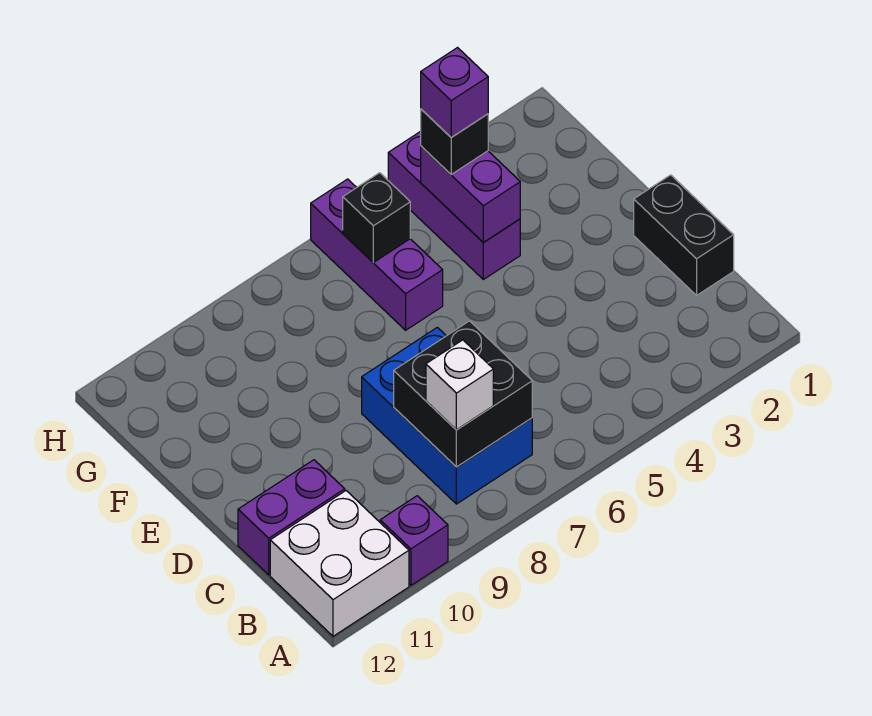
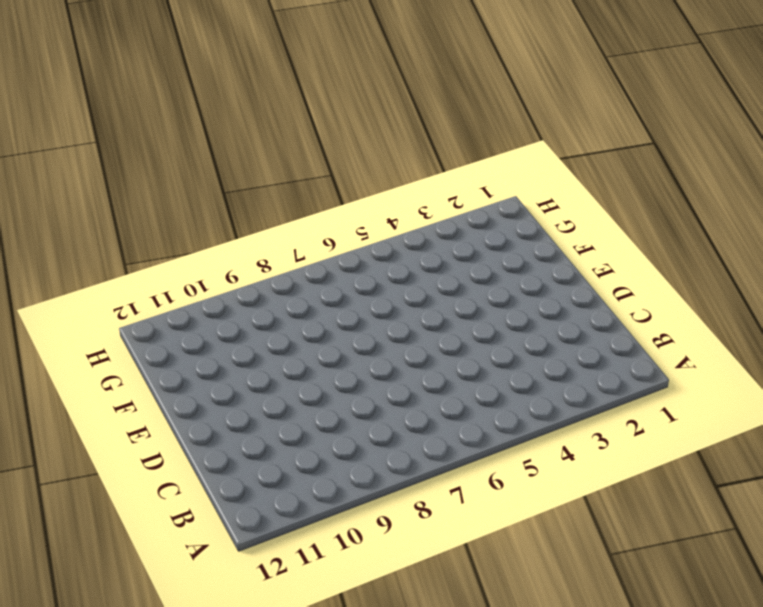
none -> purple brick A10 level 1
none -> white brick A11:B12 level 1
none -> blue brick B7:D8 level 1

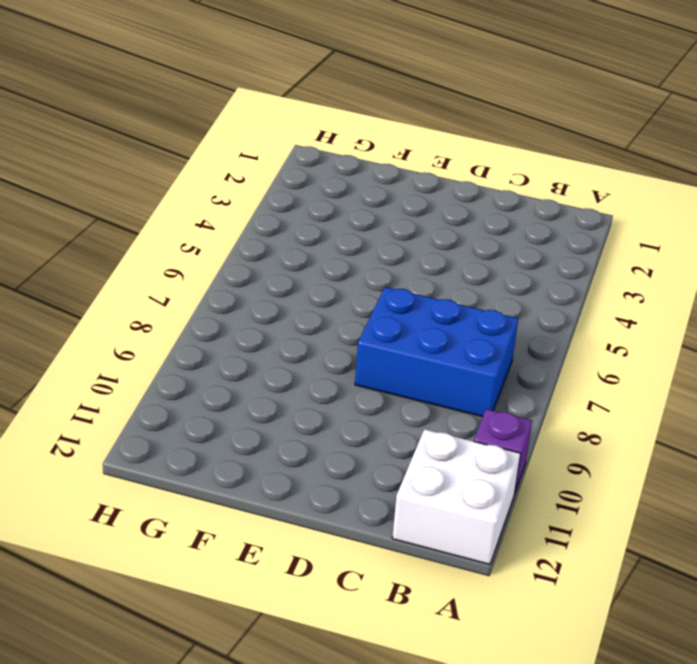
none -> black brick C1:D1 level 1
none -> purple brick C11:C12 level 1
none -> purple brick F4:H4 level 1

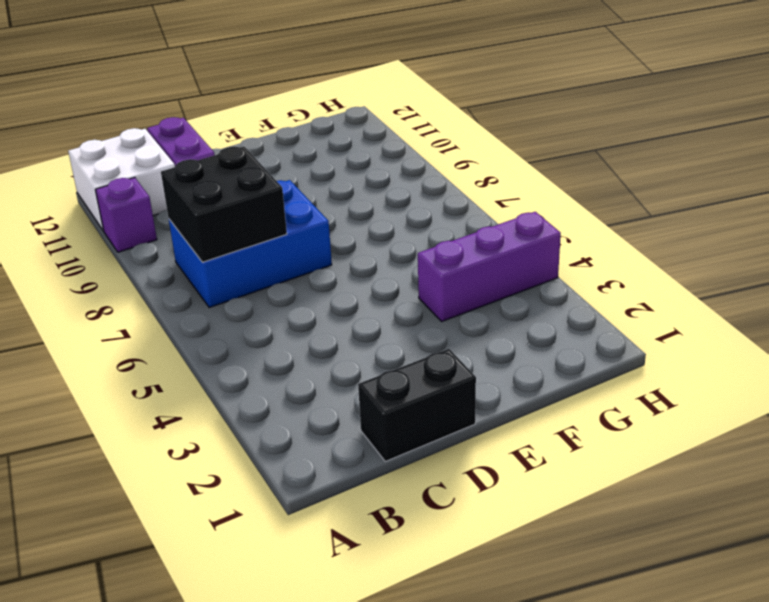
none -> purple brick F6:H6 level 1
none -> purple brick F4:G4 level 2
none -> black brick G6 level 2

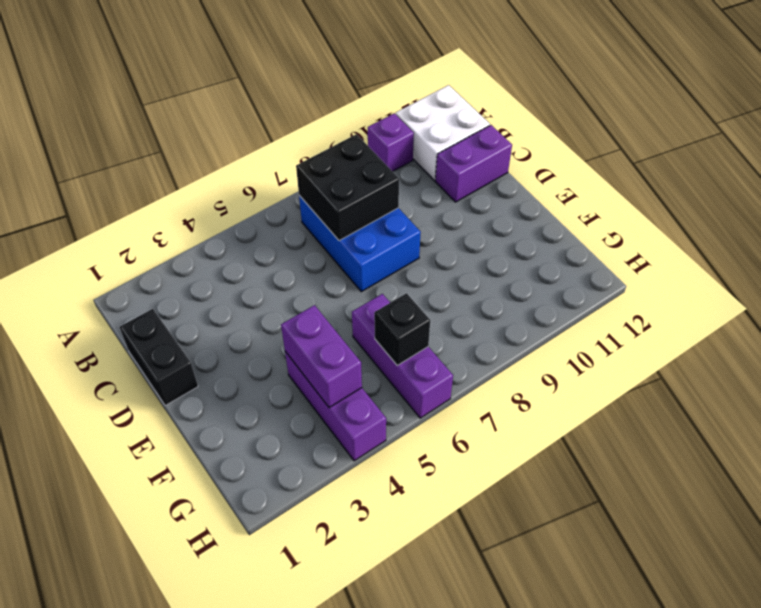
none -> white brick B8 level 3
none -> black brick G4 level 3
none -> purple brick G4 level 4

